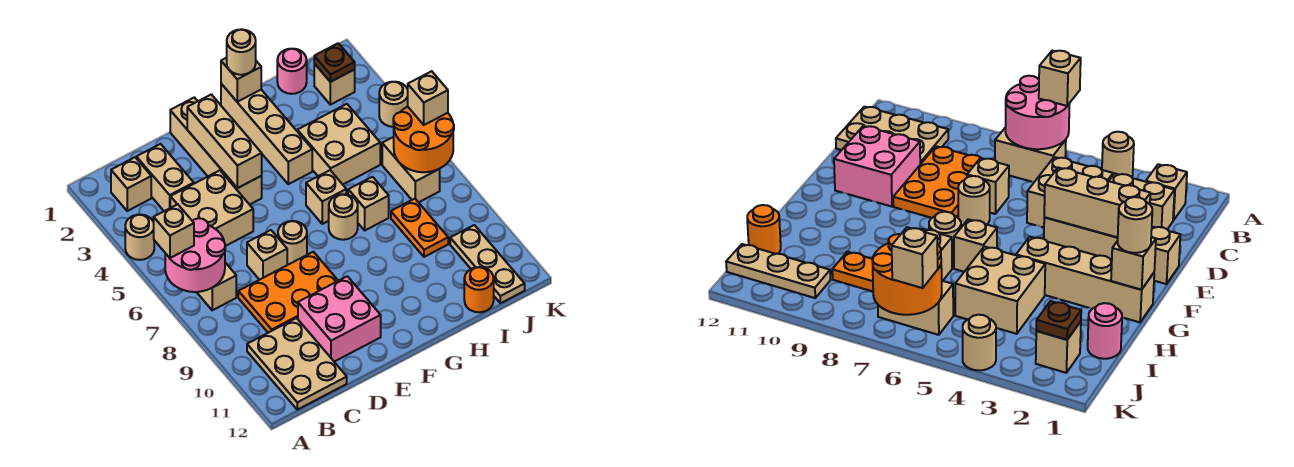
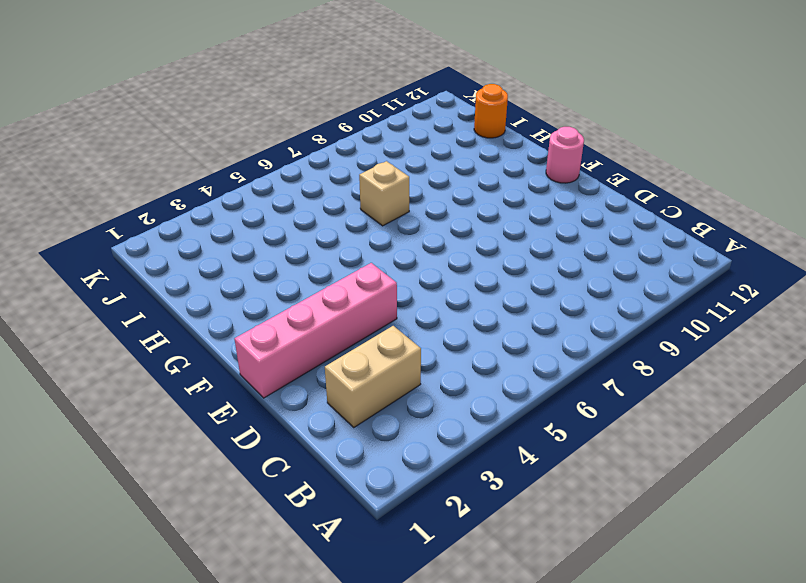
pink brick E1:E4 level 1 -> tan brick E1:E4 level 1
pink round brick F12 level 1 -> pink round brick I1 level 1
none -> tan round brick A4 level 1
none -> tan brick B2 level 1
none -> tan brick B6:B7 level 1
none -> tan plate B10:C12 level 1

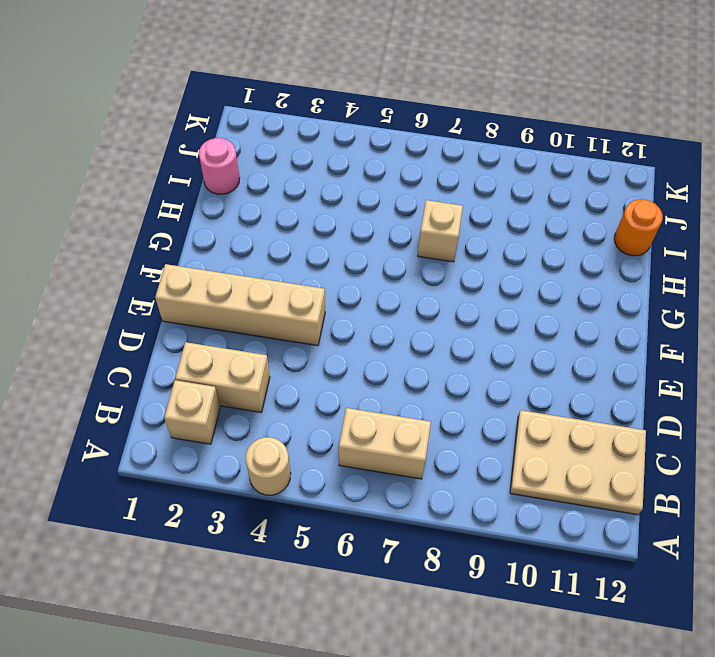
none -> tan brick C4:D5 level 1
none -> orange plate C8:E9 level 1
none -> tan brick D7 level 1
none -> pink brick D10:E11 level 1

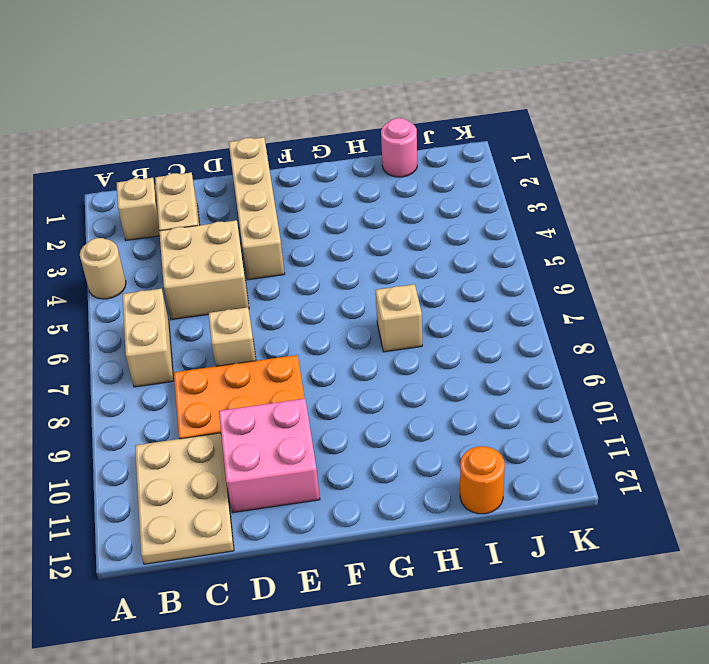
none -> tan round brick E7 level 1
none -> tan brick G1:G4 level 1
none -> tan brick G6 level 1
none -> tan round brick G7 level 1

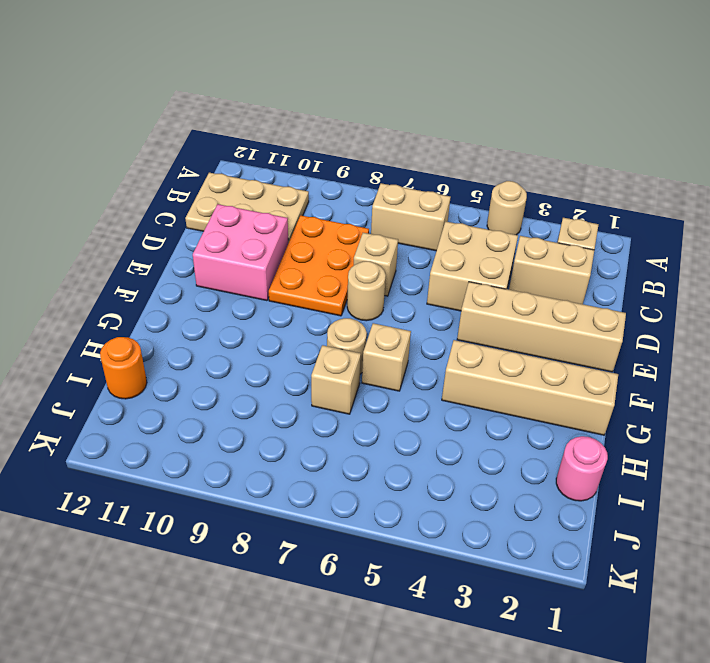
none -> tan brick H4:I5 level 1
none -> orange plate I8:I9 level 1
none -> tan brick J2 level 1
none -> tan brick J6:J7 level 1

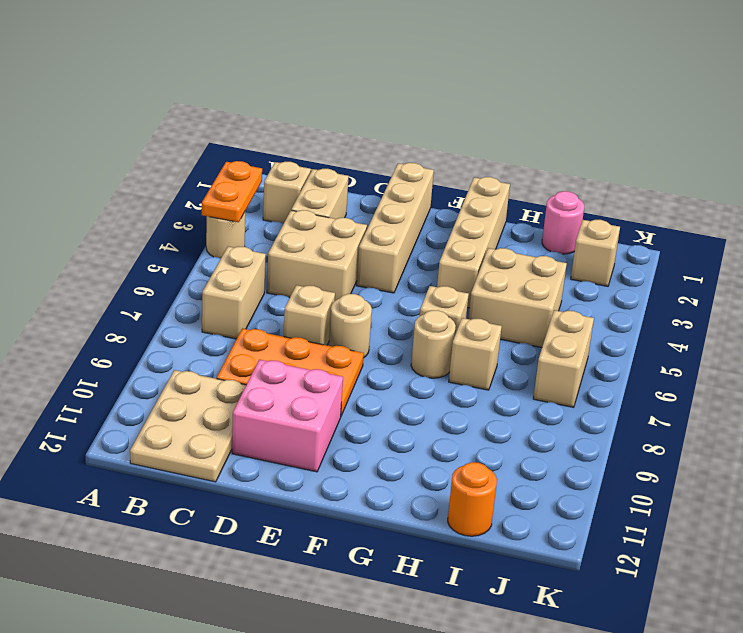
orange plate A3:A4 level 2 -> orange plate I8:I9 level 1
none -> tan plate J10:J12 level 1
none -> tan round brick K4 level 1
none -> pink round brick A6:B7 level 2
none -> tan brick E2:E4 level 2

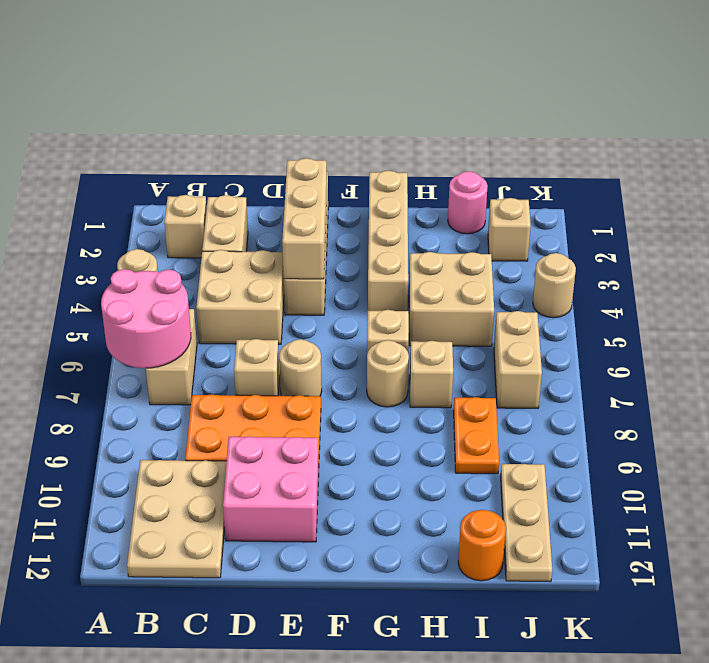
none -> tan brick G1 level 2
none -> brown plate J2 level 2
none -> orange round brick J6:K7 level 2
none -> tan brick A6 level 3

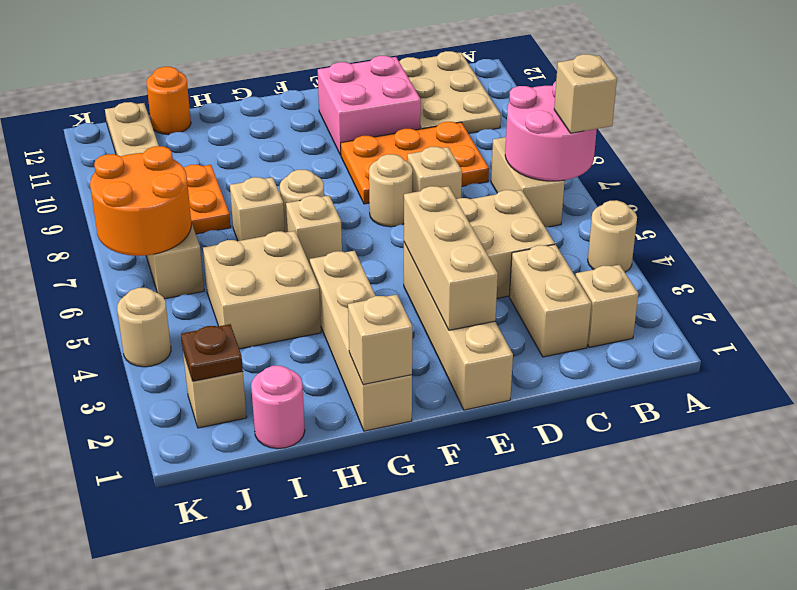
none -> tan round brick G1 level 3
none -> tan brick K6 level 3

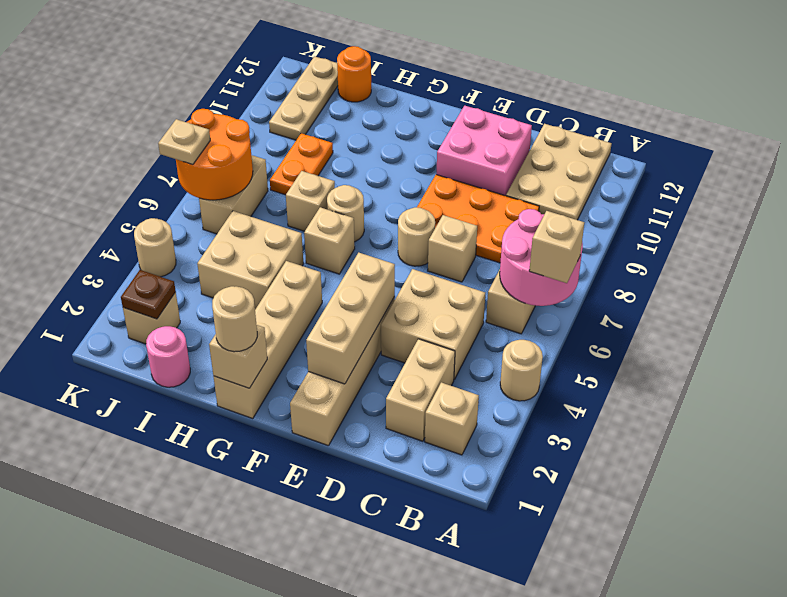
tan plate K6 level 3 -> tan brick K6 level 3

